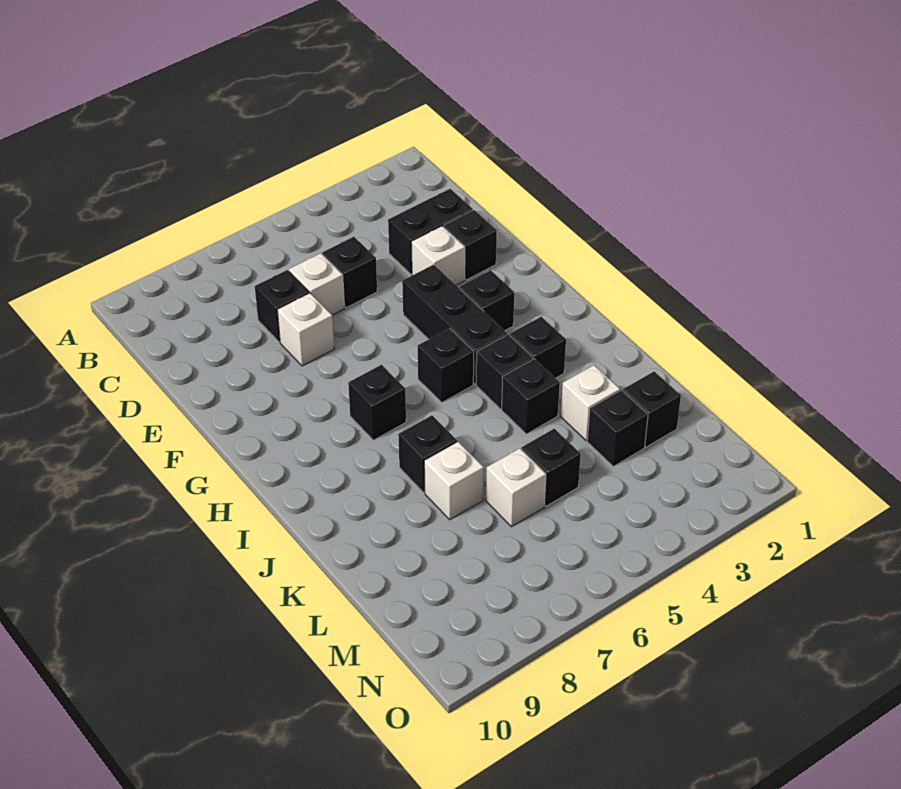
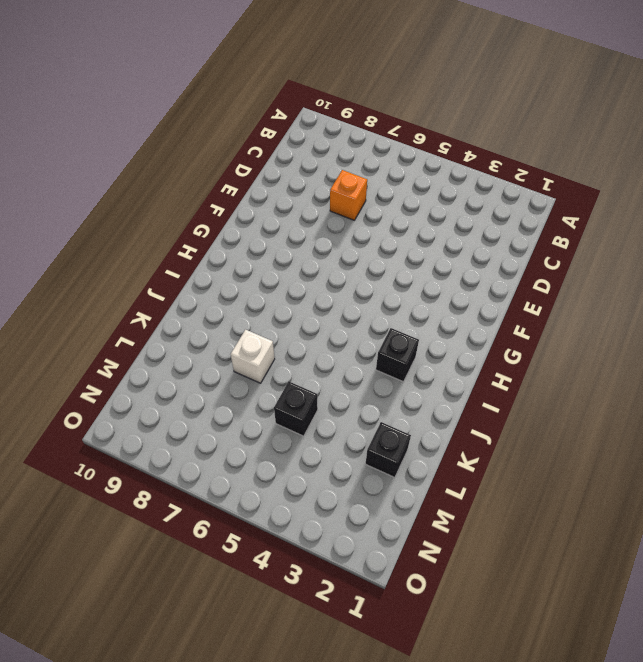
orange brick D7 level 1 -> black brick D7 level 1
none -> black brick D2:D3 level 1
none -> black brick D5 level 1
none -> white brick D6 level 1

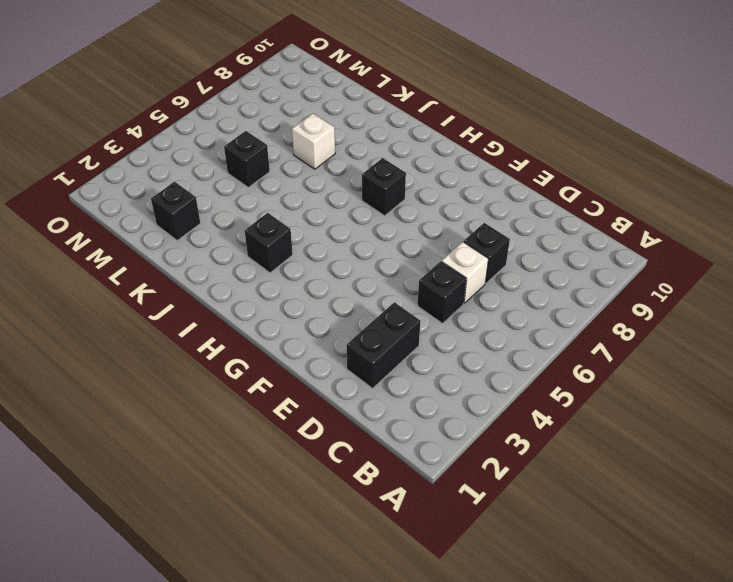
none -> black brick E2 level 1
none -> white brick E3 level 1
none -> white brick E7 level 1

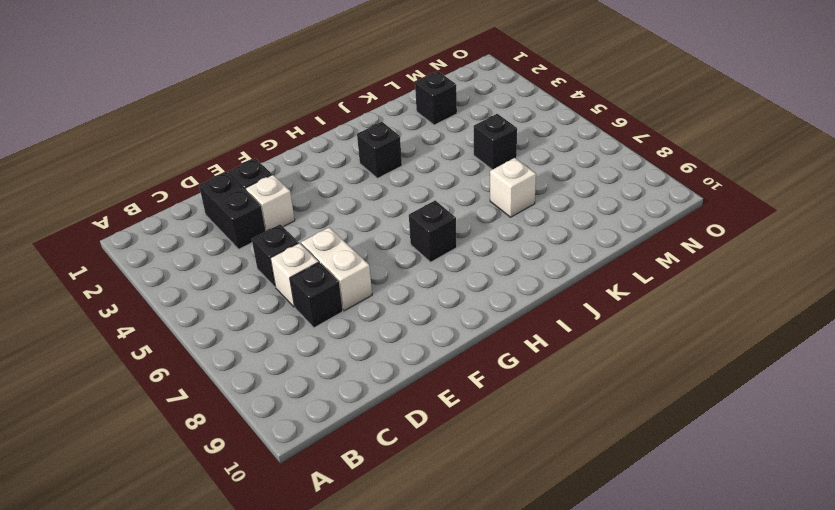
white brick E6:E7 level 1 -> white brick E7 level 1
none -> black brick F4:H4 level 1
none -> black brick G3 level 1
none -> black brick H5 level 1

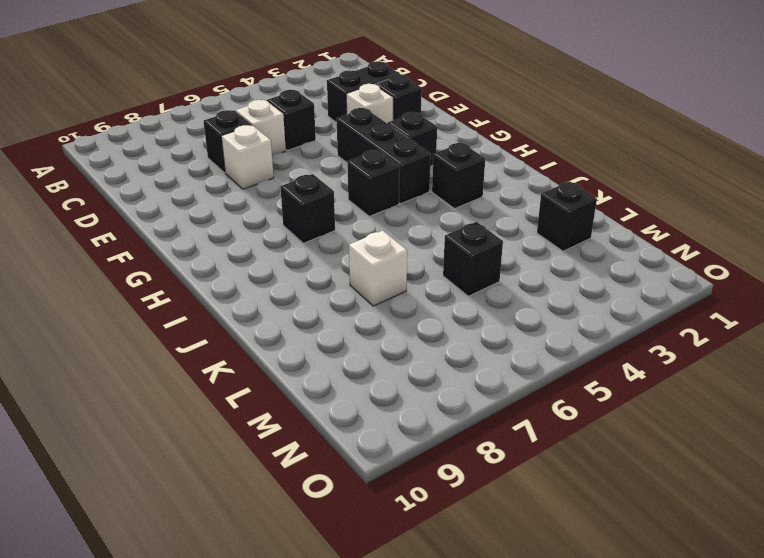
none -> black brick I4 level 1
none -> black brick J4 level 1
none -> black brick J7 level 1

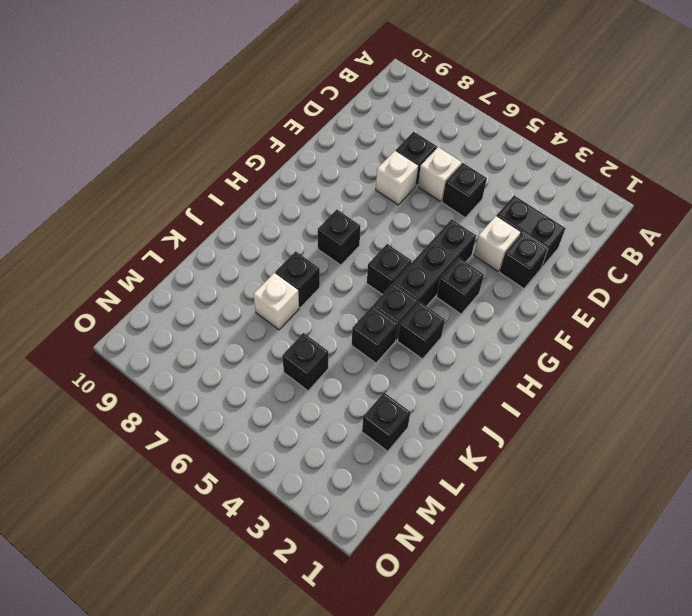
none -> white brick K3 level 1
none -> black brick L3 level 1
none -> white brick L6 level 1

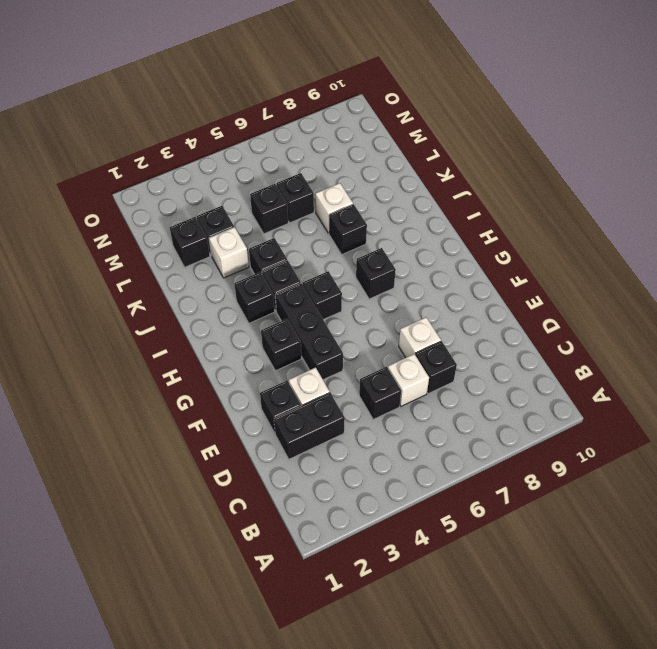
black brick L6 level 1 -> white brick L6 level 1

